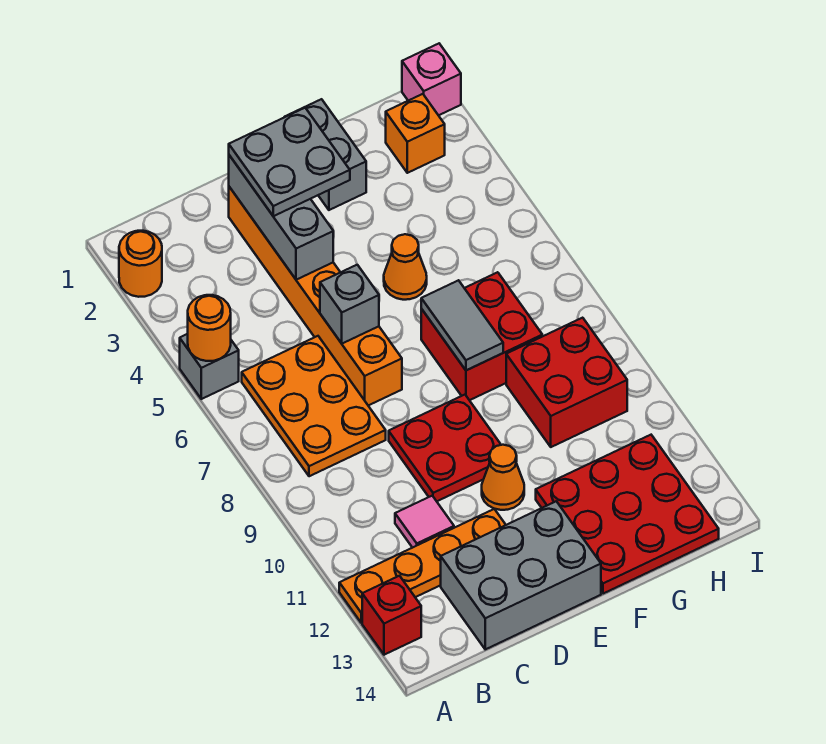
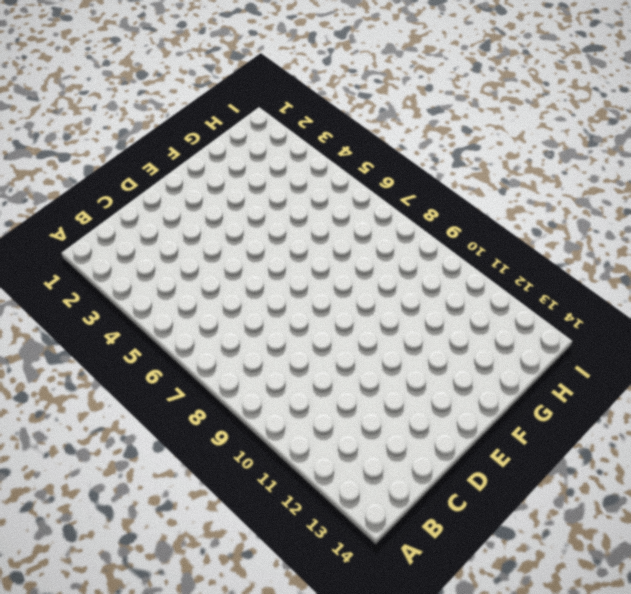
none -> orange round brick A2 level 1
none -> grey brick A5 level 1
none -> orange plate A12:D12 level 1

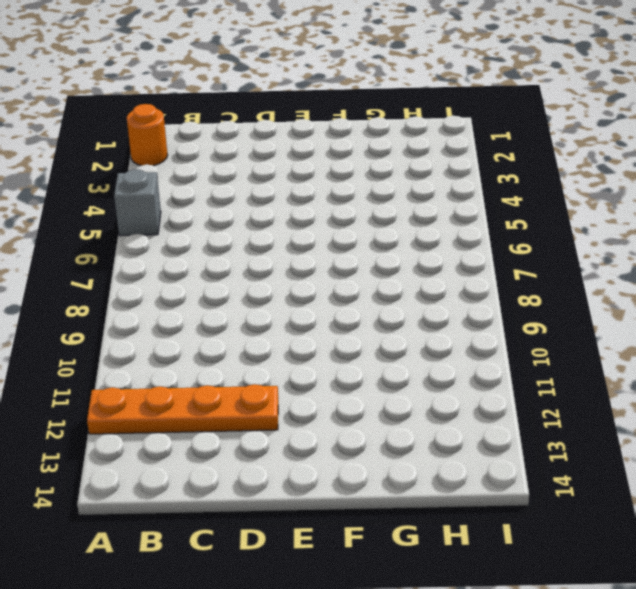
none -> red brick A13 level 1
none -> orange plate B6:C8 level 1
none -> pink tile C11 level 1

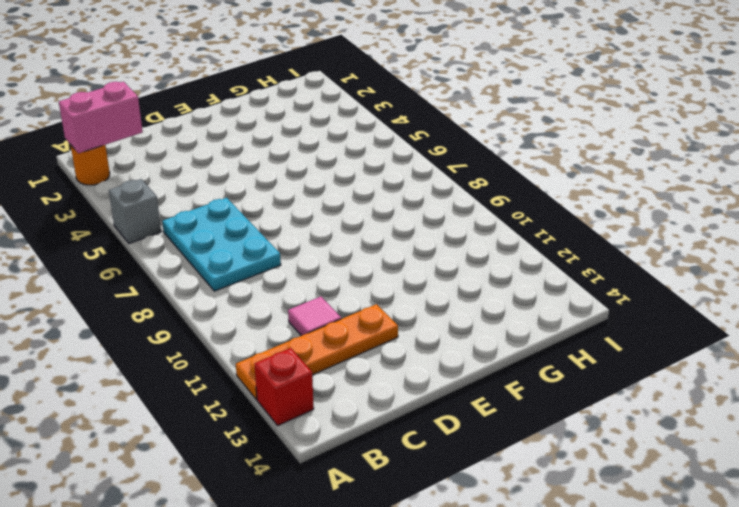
pink brick A2:B2 level 2 -> none
cyan plate B6:C8 level 1 -> orange plate B6:C8 level 1
none -> grey brick C13:E14 level 1
none -> orange brick D2:D7 level 1
none -> red plate D9:E10 level 1

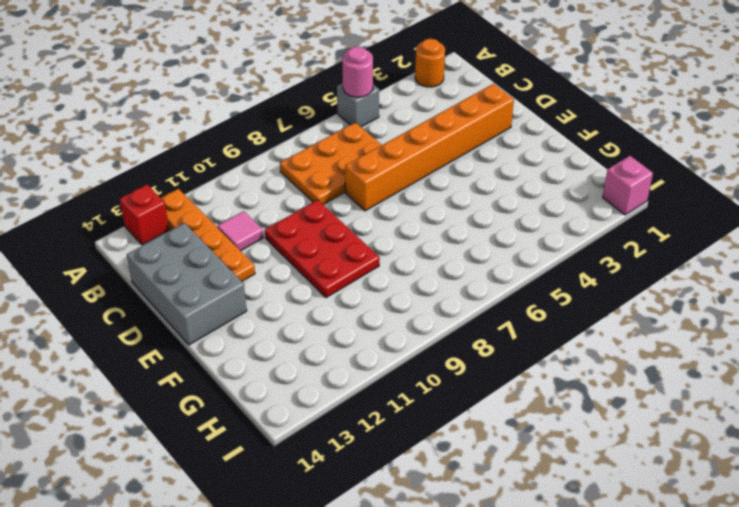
pink round brick A5 level 2 -> orange round brick A5 level 2
red plate D9:F10 level 1 -> red plate D9:E10 level 1
none -> orange cone E11 level 1
none -> grey brick F1:F2 level 1
none -> orange cone F5 level 1

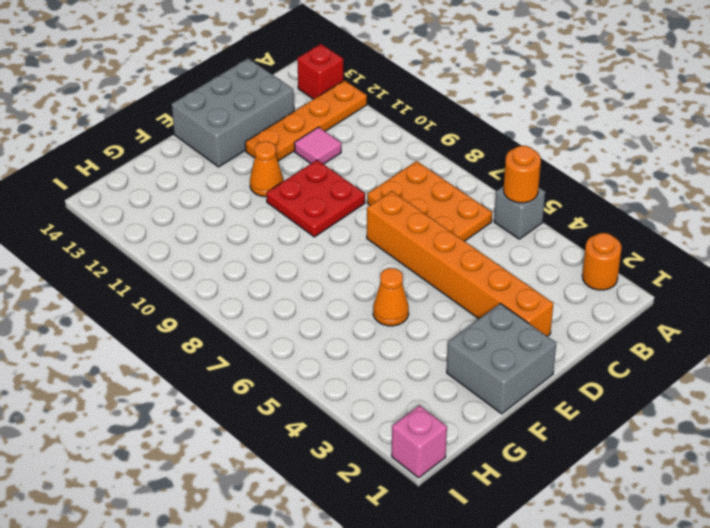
grey brick E1:F2 level 1 -> grey brick F1:F2 level 1
none -> red brick F7:G8 level 1
none -> red plate F12:H14 level 1
none -> red brick G9:H10 level 1

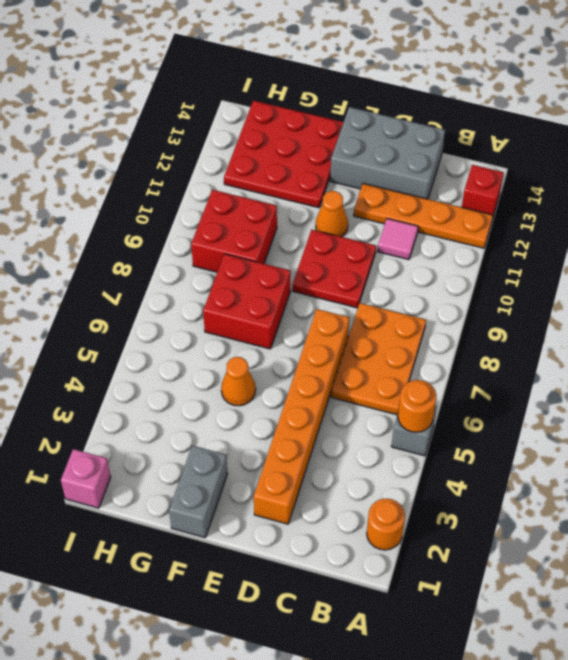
none -> orange brick H2 level 1
none -> grey brick D2:D4 level 2
none -> grey brick D6 level 2

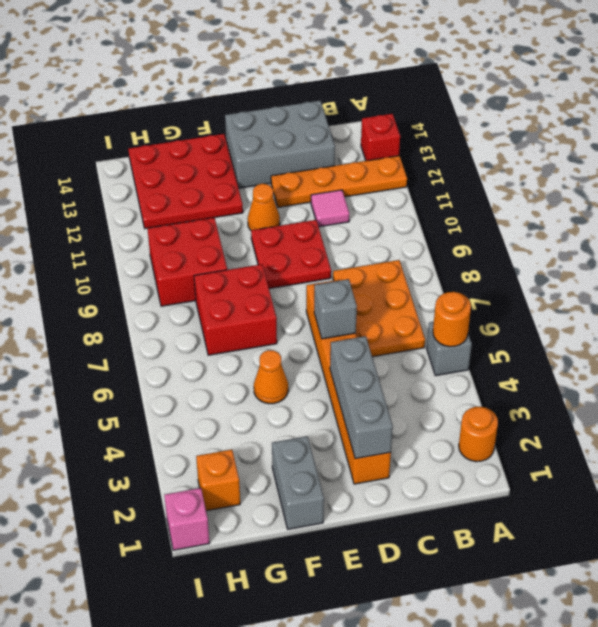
none -> grey tile F7:F8 level 2
none -> grey plate D2:E3 level 3

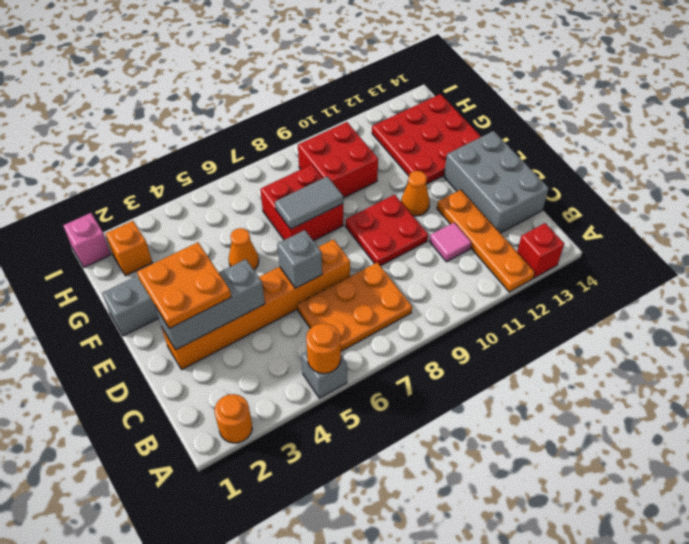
orange plate D2:E3 level 3 -> grey plate D2:E3 level 3

